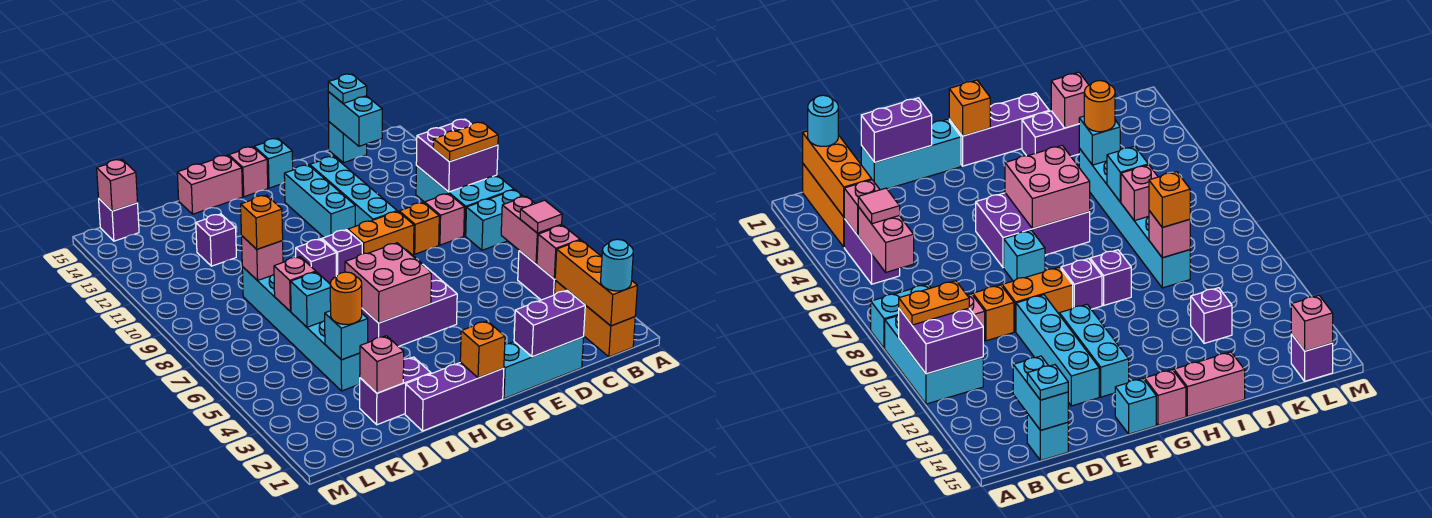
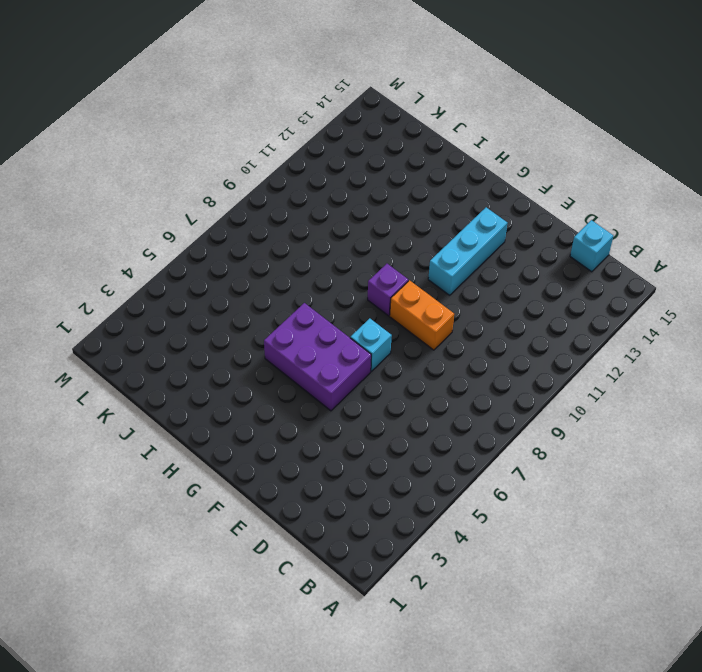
none -> cyan brick A8:B8 level 1
none -> cyan brick A9:B11 level 1
none -> orange brick B1:B3 level 1
none -> purple brick B4:B5 level 1

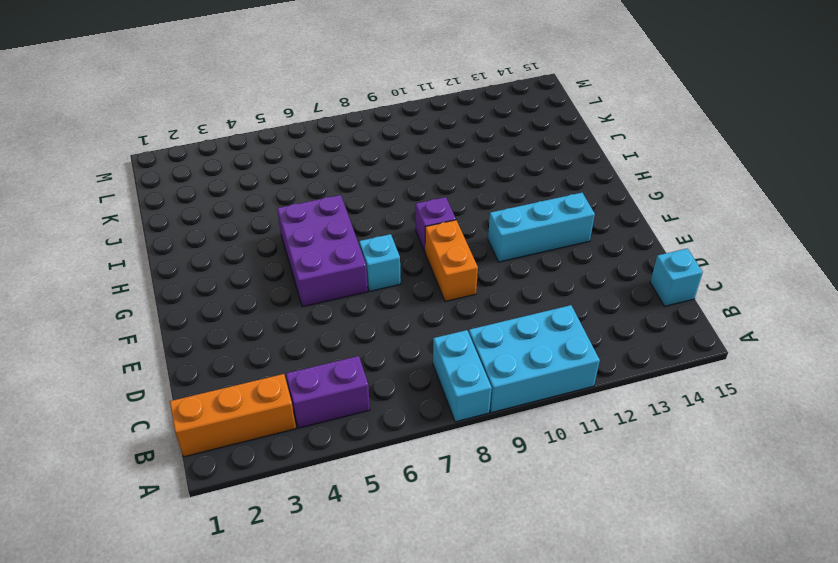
none -> pink brick C9 level 1
none -> cyan brick D1:F1 level 1
none -> orange brick D9 level 1
none -> cyan brick E10:E13 level 1

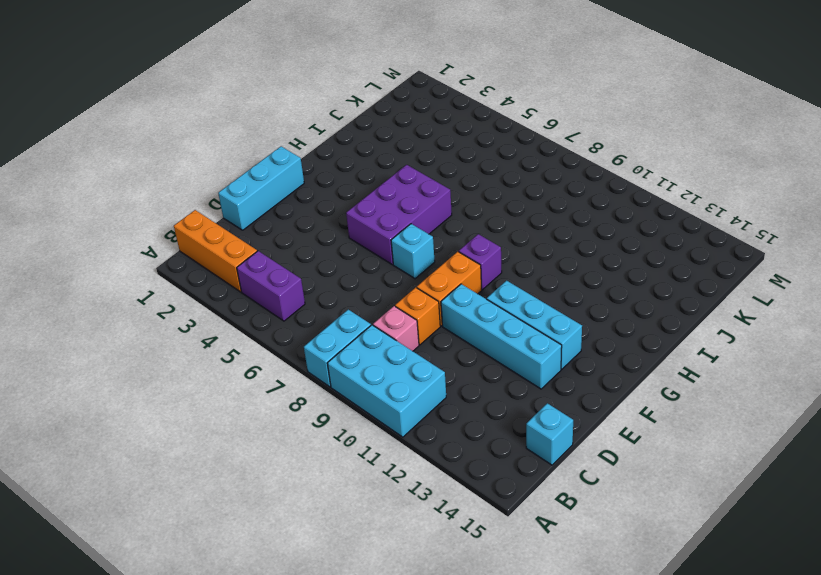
none -> cyan brick F15 level 1
none -> purple brick G1:I1 level 1
none -> pink brick G15 level 1
none -> purple brick H9 level 1

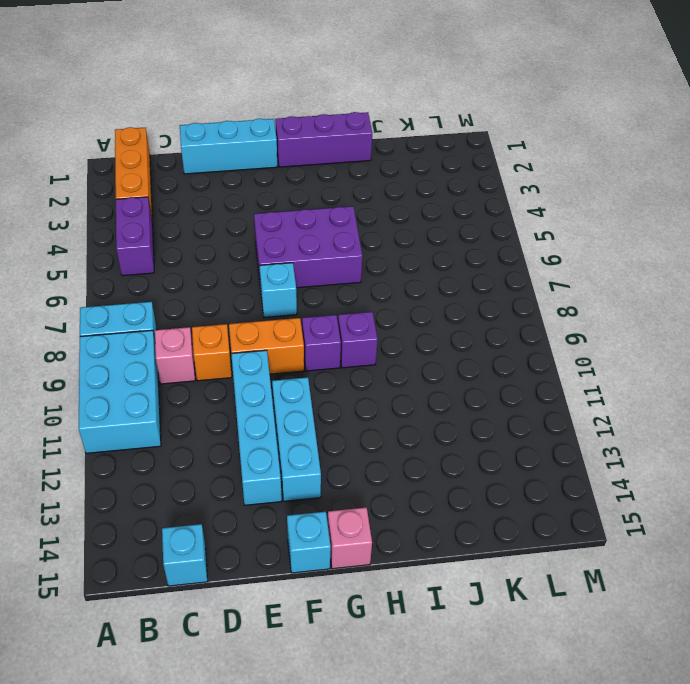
none -> pink brick H15:I15 level 1
none -> purple brick I2:J2 level 1
none -> cyan brick J4:J9 level 1
none -> purple brick J12 level 1

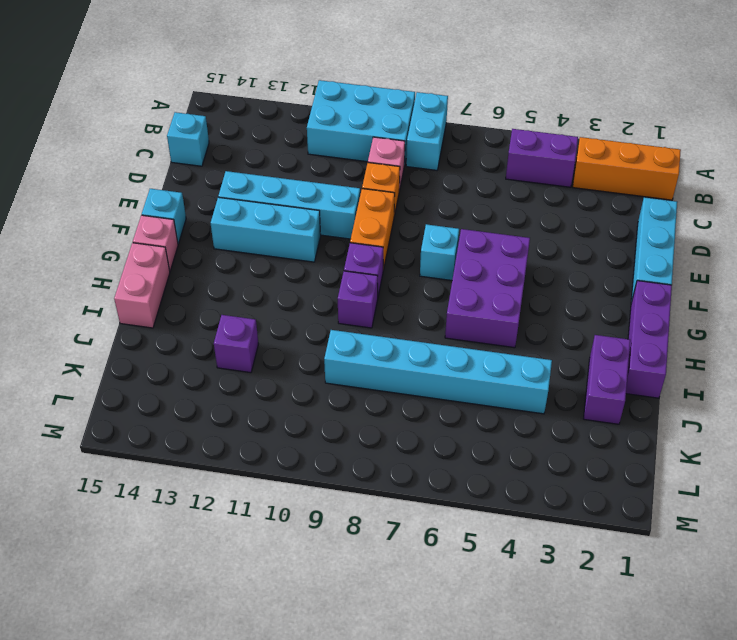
none -> purple brick L15 level 1
none -> purple brick A10:B11 level 2
none -> orange brick B1:B3 level 2
none -> pink brick B4 level 2

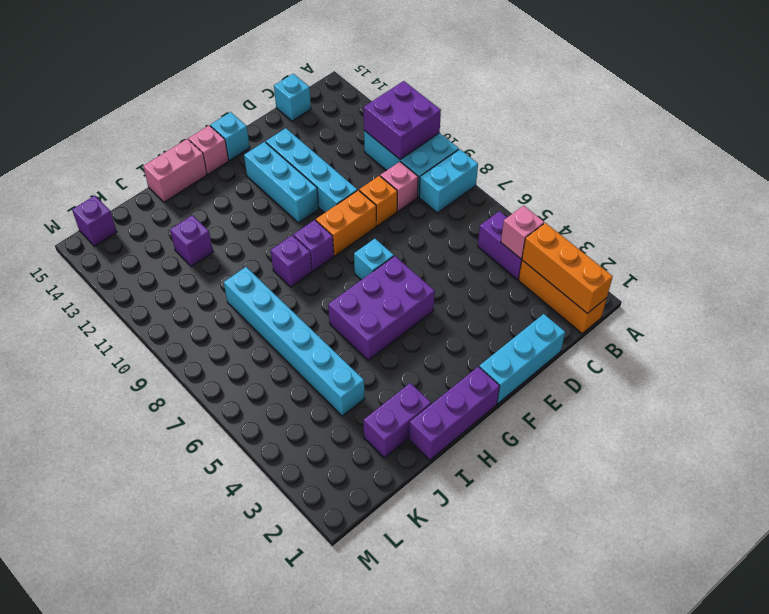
none -> pink brick B5:B6 level 2
none -> cyan brick C14:C15 level 2
none -> purple brick D1:E1 level 2
none -> orange brick G1 level 2

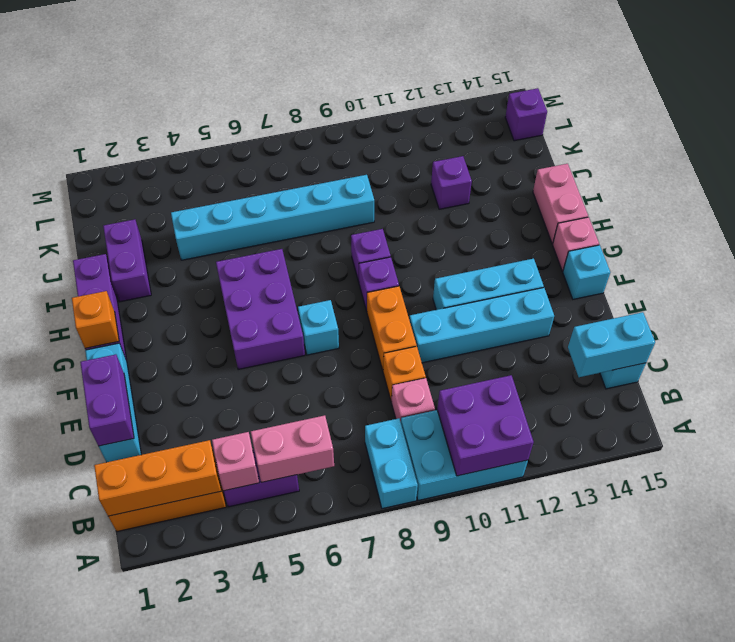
none -> pink brick G5:H6 level 2
none -> pink brick J2 level 2
none -> cyan brick J4 level 2
none -> cyan brick J6 level 2

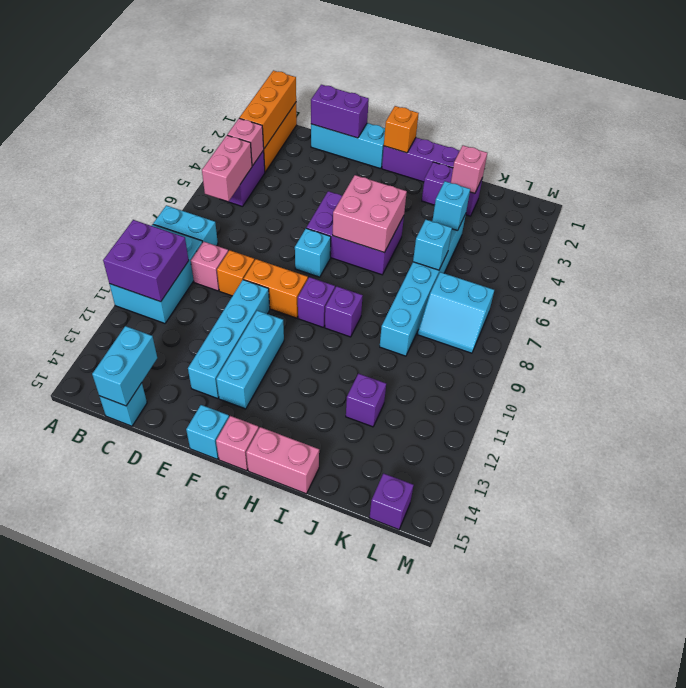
cyan slope K7:L8 level 1 top 7 -> none
none -> pink brick J7 level 2
none -> pink brick J9 level 2
none -> pink brick L15 level 2
none -> orange plate A10:B10 level 3

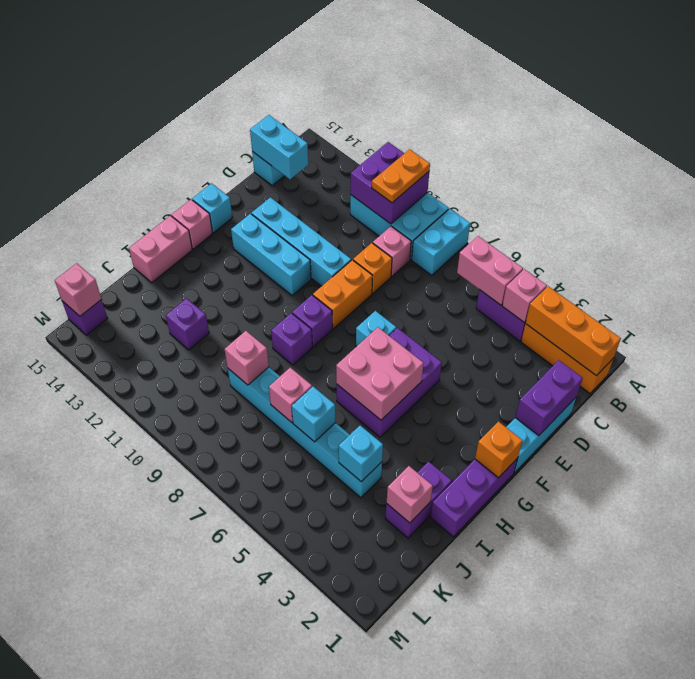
none -> cyan round brick B1 level 3
none -> pink tile B5 level 3
none -> cyan plate C15 level 3
none -> orange round brick J4 level 3

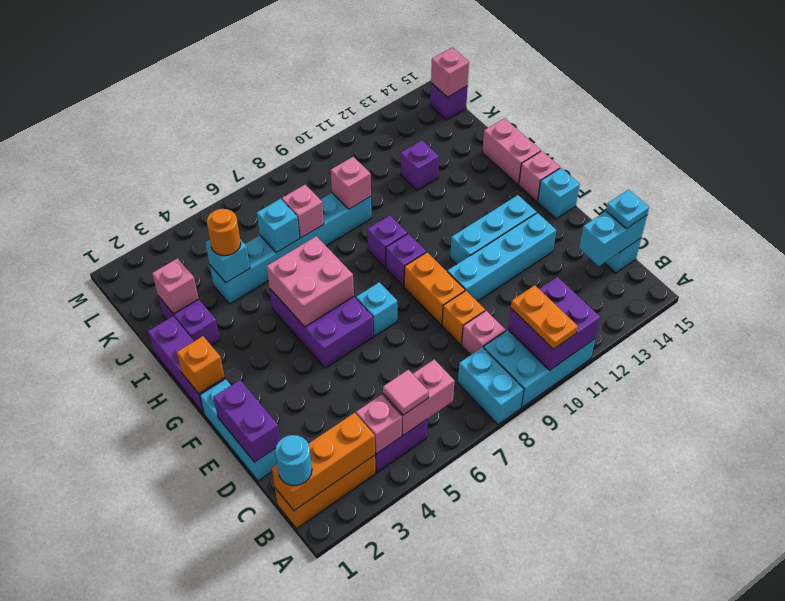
none -> orange brick J9 level 3

